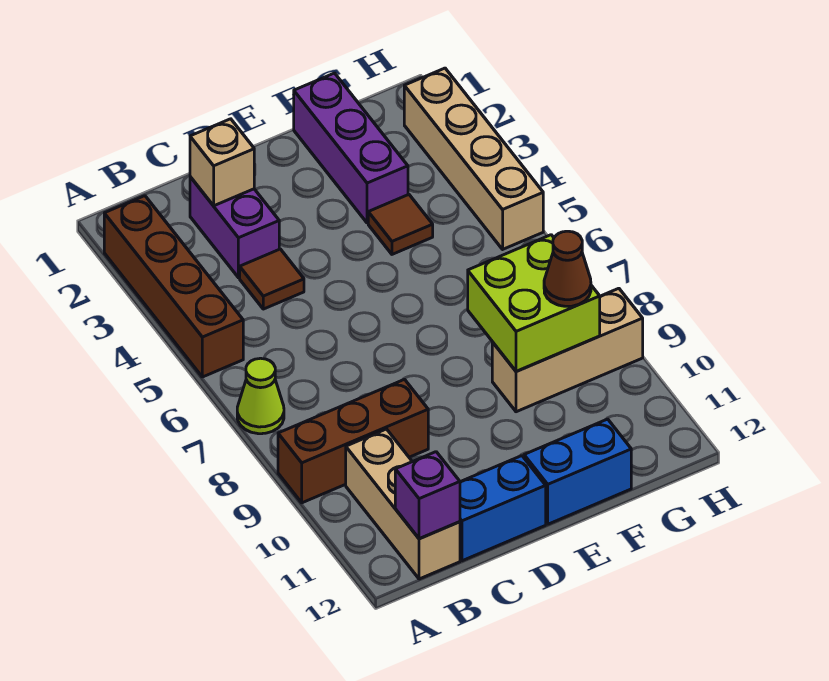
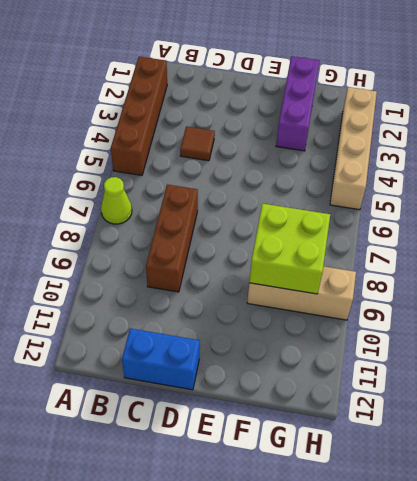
brown brick C7:C9 level 1 -> brown brick A9:C9 level 1
none -> tan brick B10:B12 level 1
none -> purple brick C2:C3 level 1
none -> blue brick E12:F12 level 1

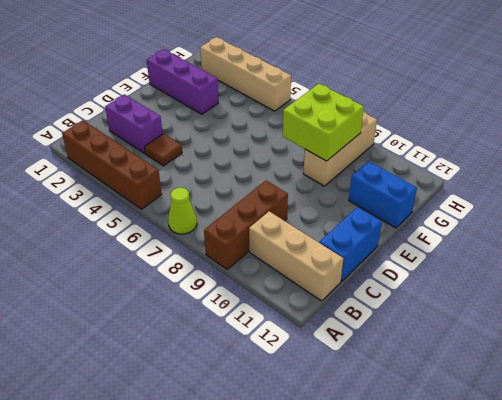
blue brick F11:F12 level 1 -> blue brick E12:F12 level 1
none -> brown tile F4 level 1
none -> purple brick B12 level 2
none -> tan brick C2 level 2

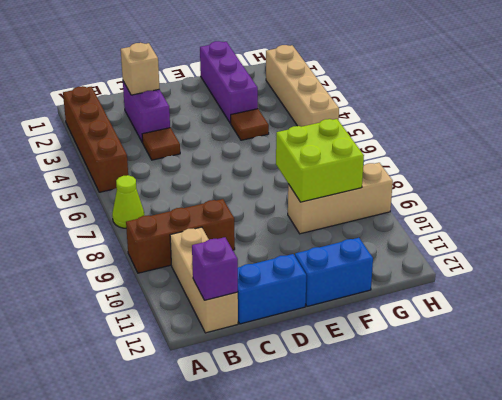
none -> brown cone G9 level 3

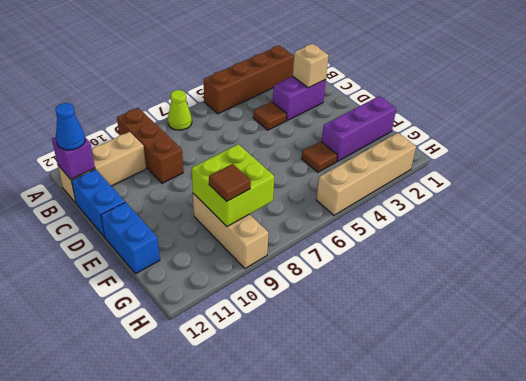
blue cone B12 level 3 -> none
brown tile G9 level 3 -> brown cone G9 level 3

